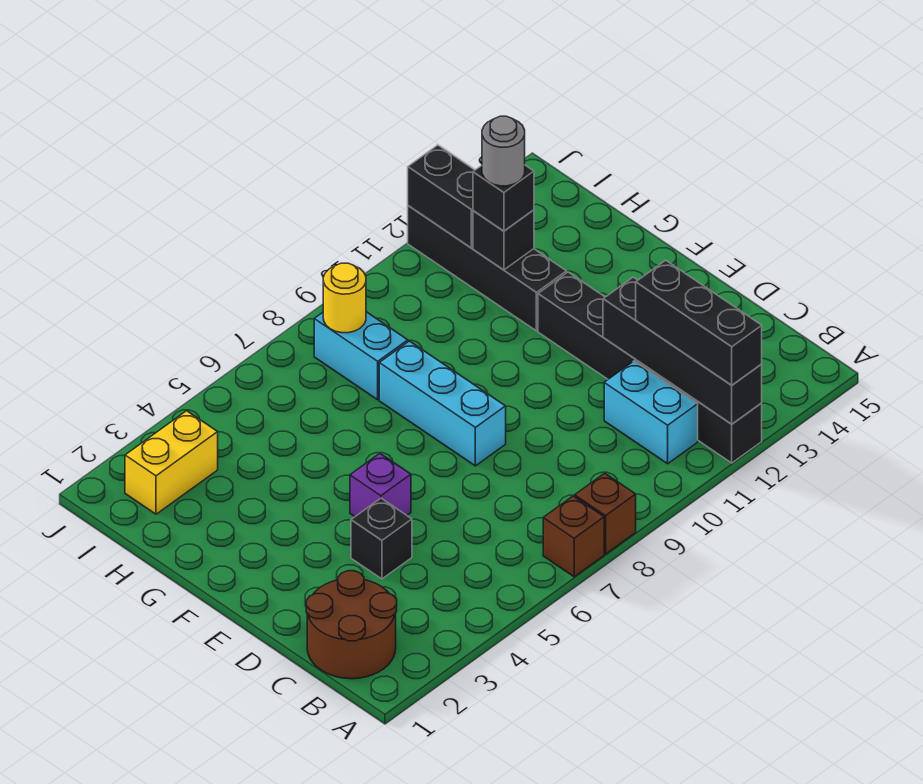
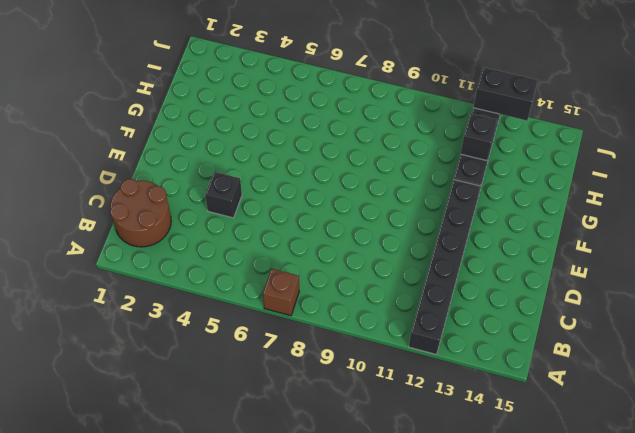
black brick J12:J13 level 2 -> black brick I12:J12 level 2
none -> brown brick A8 level 1
none -> cyan brick B11:C11 level 1
none -> purple brick E5 level 1

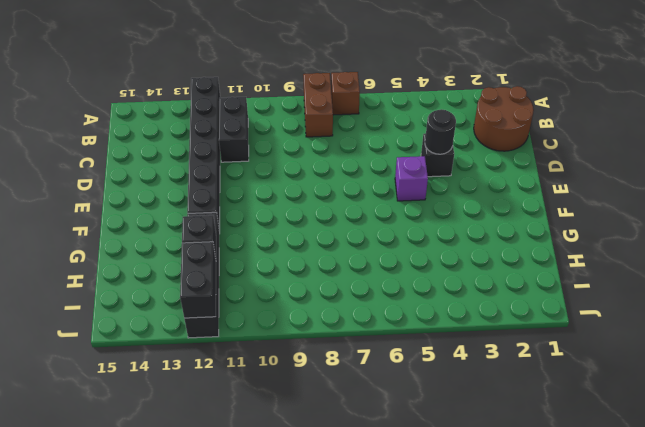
brown brick A8:B8 level 1 -> brown brick A8 level 1
black brick B11:C11 level 1 -> cyan brick B11:C11 level 1
black round brick D4 level 2 -> none
none -> cyan brick E8:G8 level 1
none -> cyan brick H8:I8 level 1
none -> yellow brick I2:I3 level 1

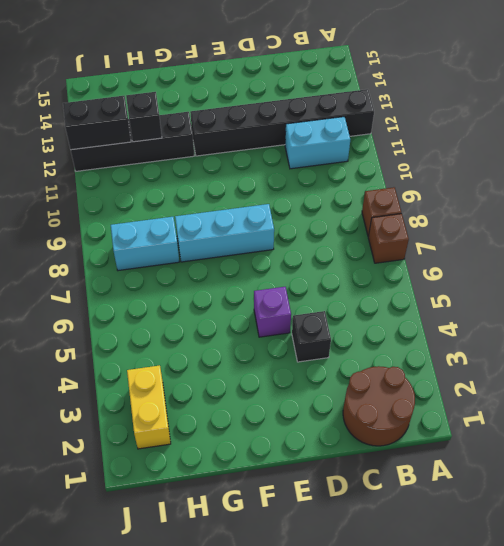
none -> black brick A12:D12 level 2
none -> yellow round brick I8 level 2
none -> black brick A12:C12 level 3

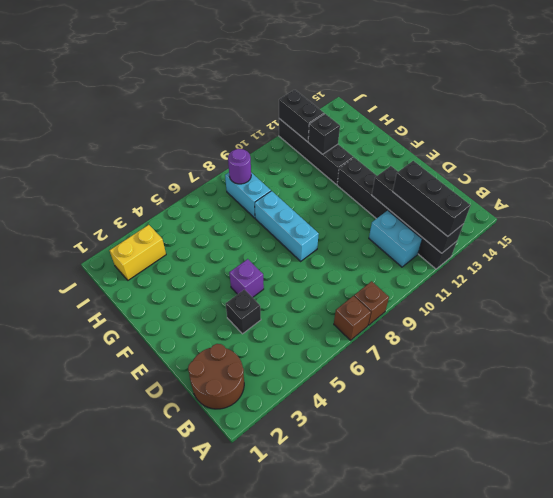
purple round brick I8 level 2 -> yellow round brick I8 level 2
none -> black brick H12 level 3
none -> grey round brick H12 level 4

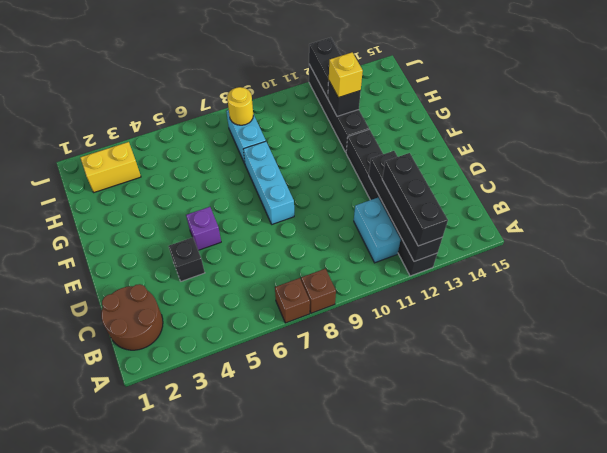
yellow brick H12 level 3 -> black brick H12 level 3
none -> grey round brick H12 level 4

